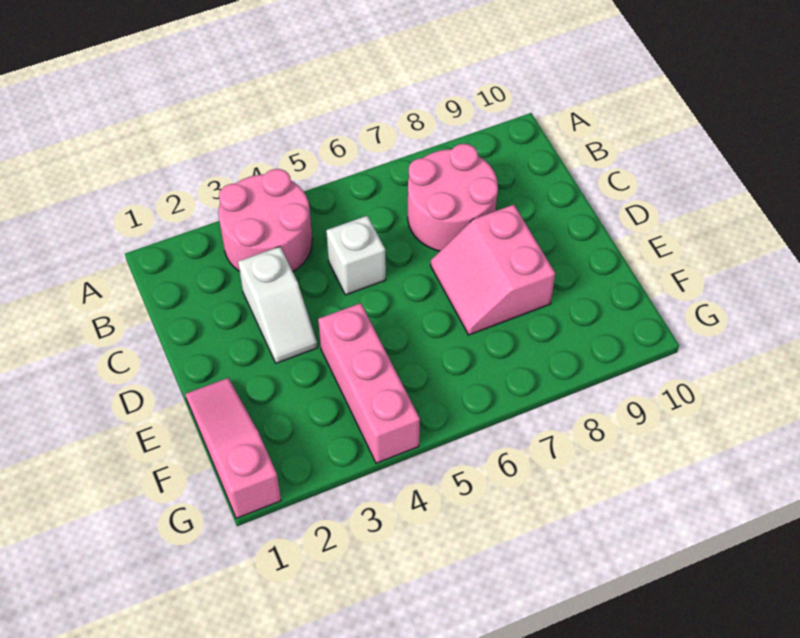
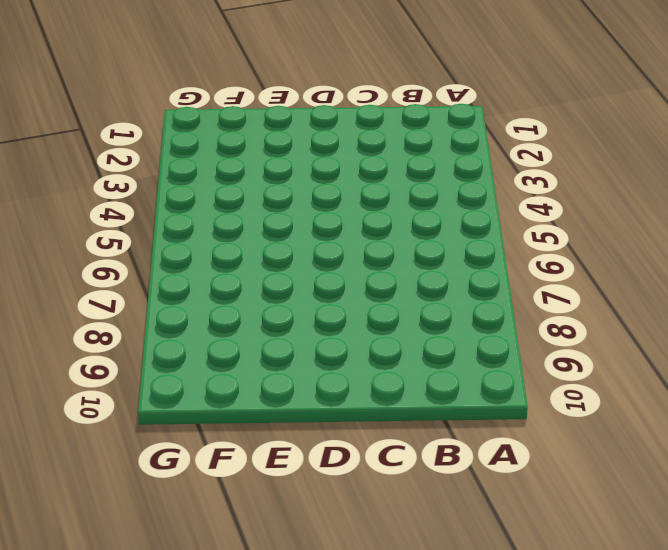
none -> pink round brick A3:B4 level 1
none -> pink round brick B7:C8 level 1

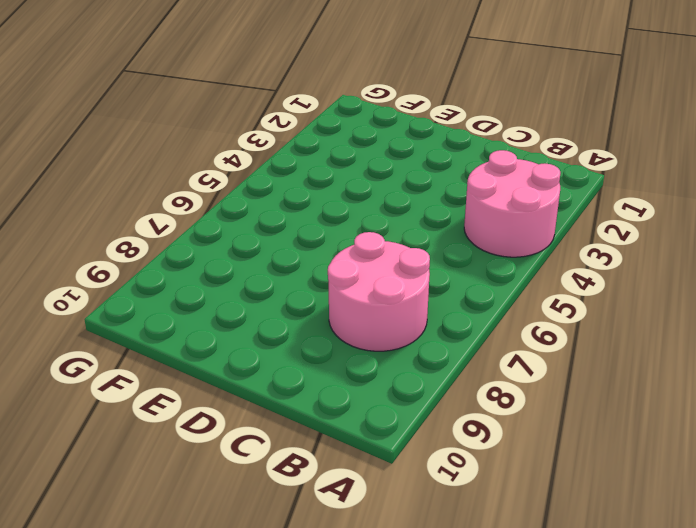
none -> white slope C3:D3 level 1 top C
none -> white brick C5 level 1

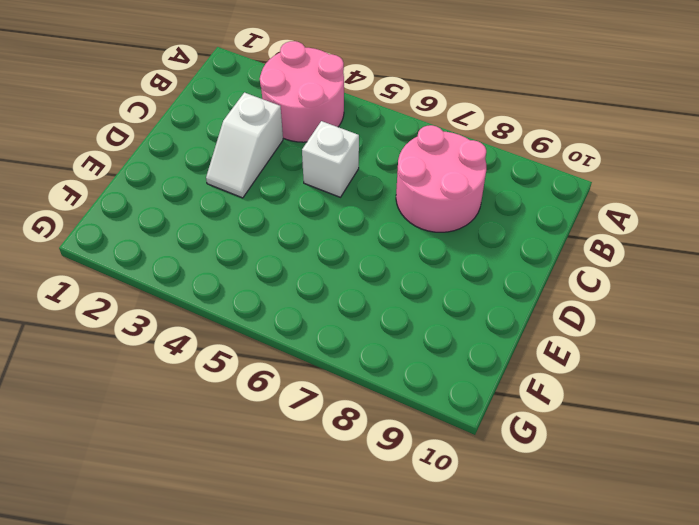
none -> pink slope D7:E8 level 1 top 8
none -> pink slope E1:G1 level 1 top G

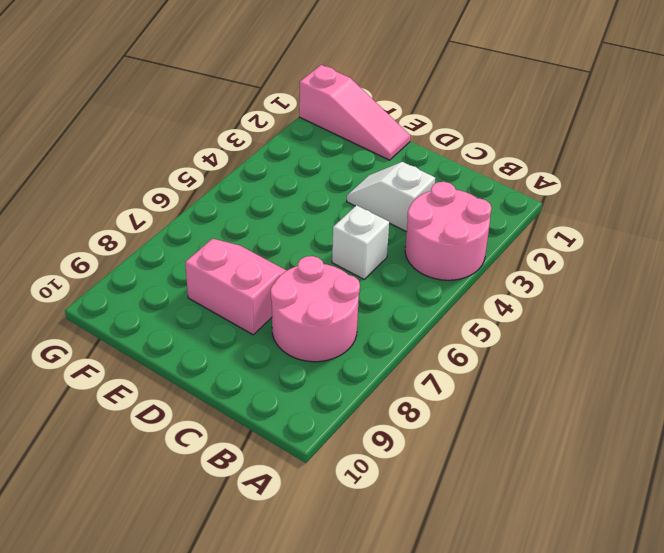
none -> pink brick E4:G4 level 1

